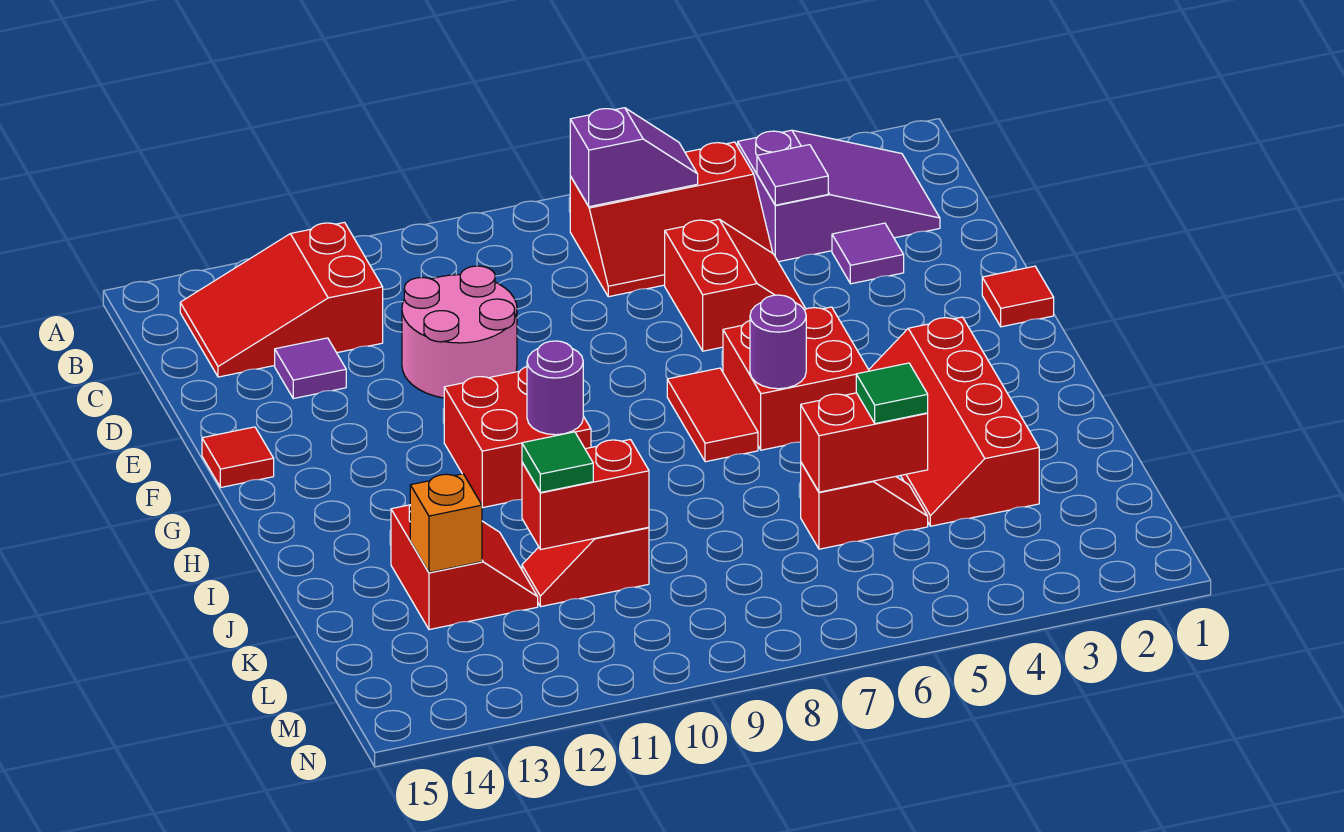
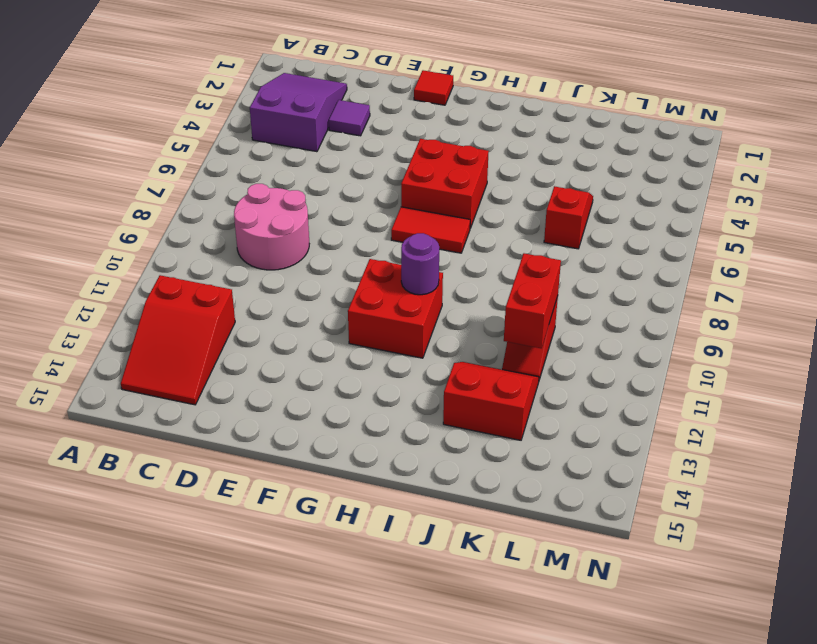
pink round brick C8:D9 level 1 -> pink round brick D10:E11 level 1
none -> red slope B5:C7 level 1 top B
none -> red slope D5:E6 level 1 top 6
none -> purple tile D13 level 1

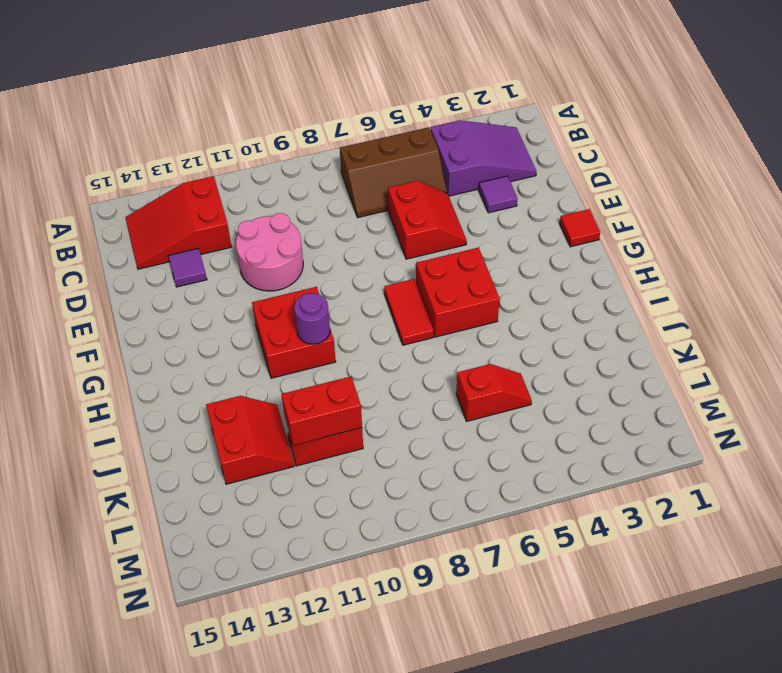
brown slope B5:C7 level 1 top B -> red slope B5:C7 level 1 top B
none -> red tile F15 level 1
none -> red slope H3:K4 level 1 top 3
none -> purple slope B6:B7 level 2 top 7

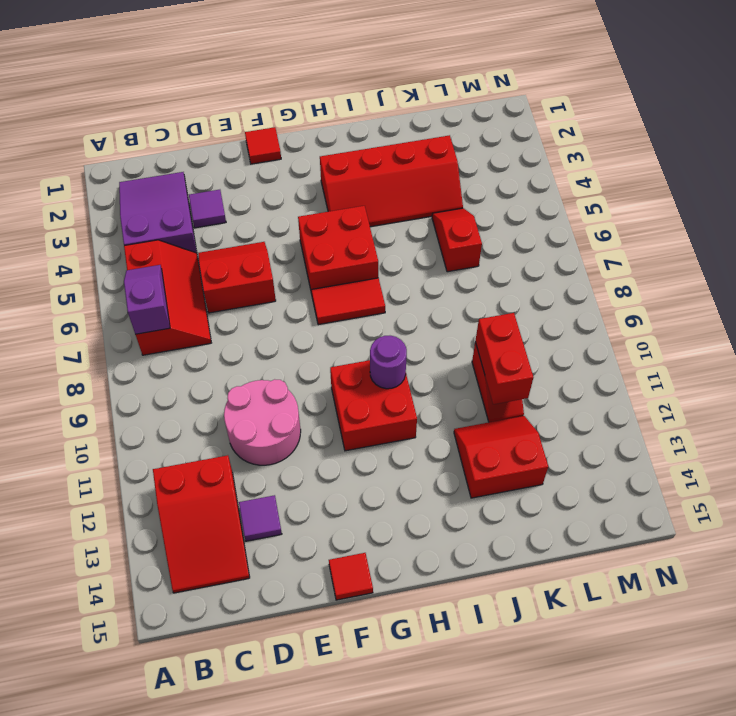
none -> purple tile C4 level 2
none -> purple round brick H6 level 2
none -> red brick K5:K6 level 2

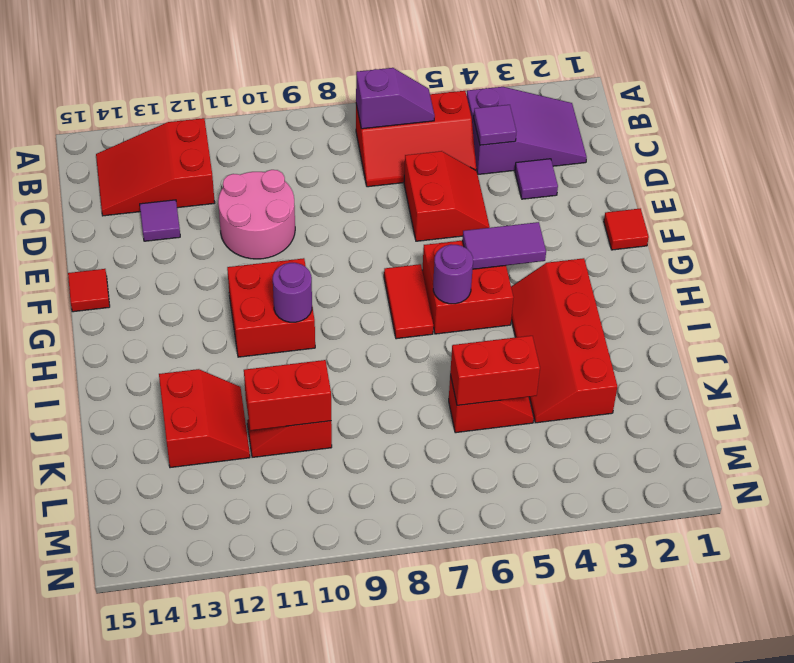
purple tile G4:G5 level 2 -> none
none -> orange brick K13 level 2
none -> green tile K5 level 3
none -> green tile K11 level 3

